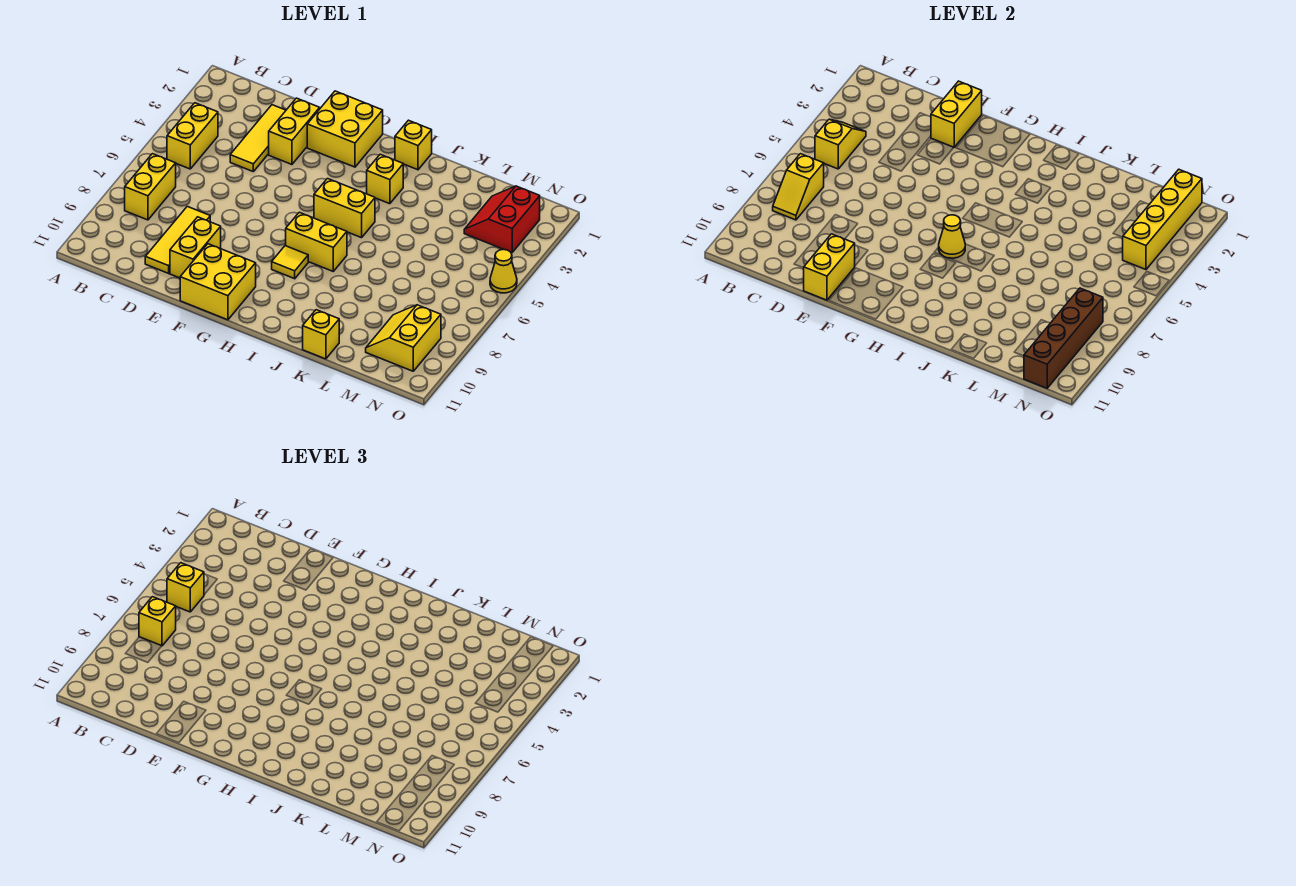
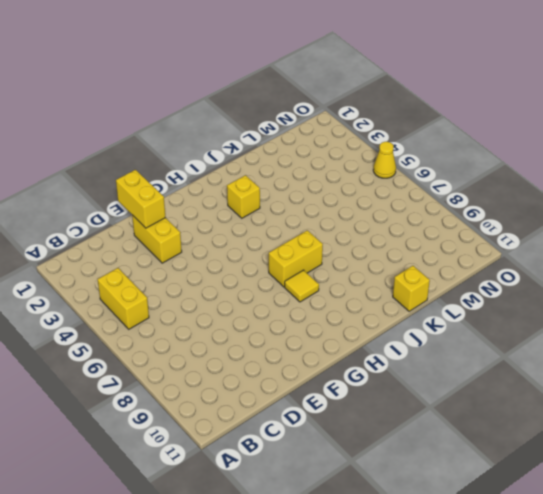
none -> yellow brick B7:B8 level 1
none -> yellow tile D2:D4 level 1
none -> yellow tile D8:D10 level 1

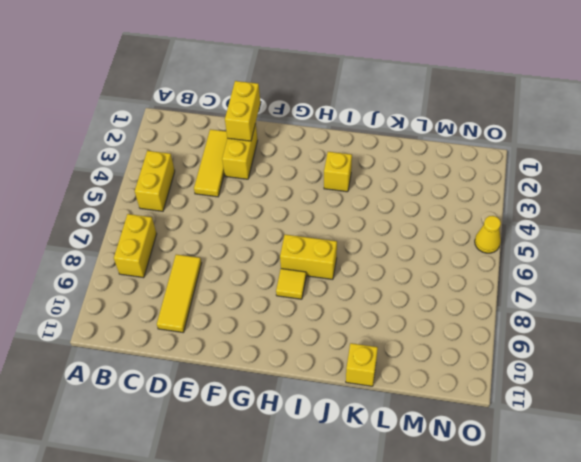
none -> yellow brick E9:E10 level 1
none -> yellow brick F1:G2 level 1
none -> yellow brick F10:G11 level 1

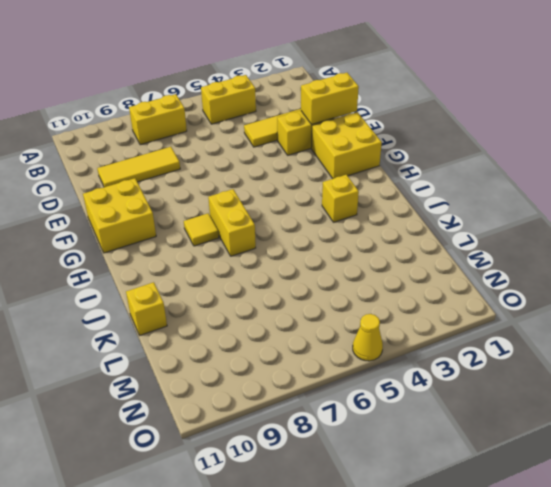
none -> yellow brick E9:E10 level 1
none -> yellow brick H5:I5 level 1
none -> yellow brick I1 level 1

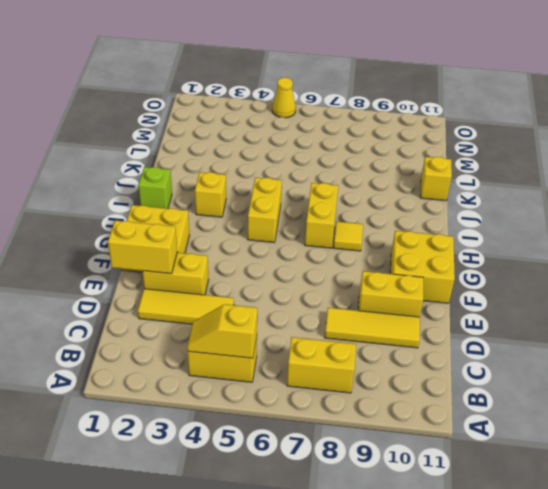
lime brick I1 level 1 -> yellow brick I1 level 1
none -> red slope M2:N3 level 1 top N
none -> yellow slope M9:N10 level 1 top N
none -> yellow slope B7:B8 level 2 top 7

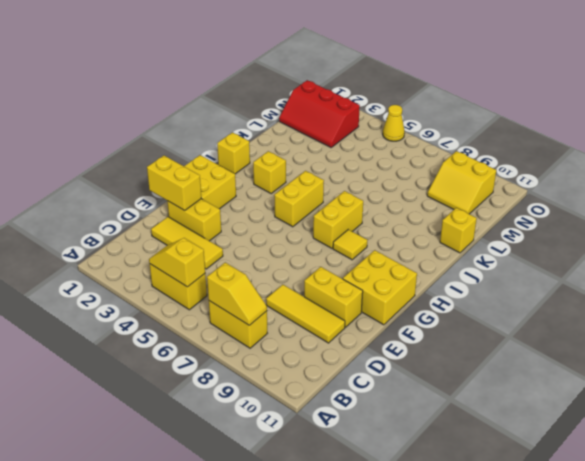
red slope M1:N3 level 1 top N -> red slope M2:N3 level 1 top N
none -> yellow brick E10:E11 level 2
none -> yellow cone H7 level 2
none -> yellow brick N1:N4 level 2

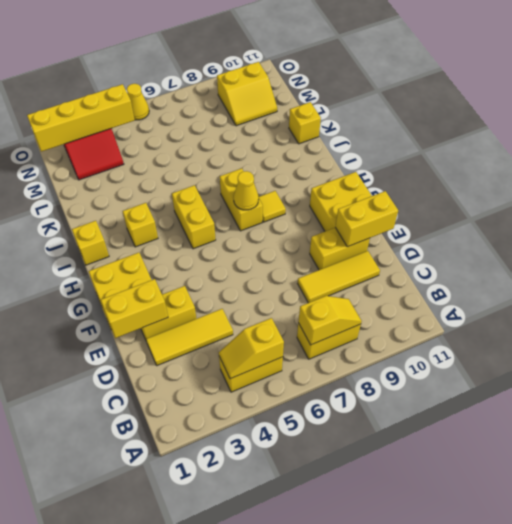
none -> brown brick N8:N11 level 2
none -> yellow brick B5 level 3
none -> yellow brick B7 level 3

